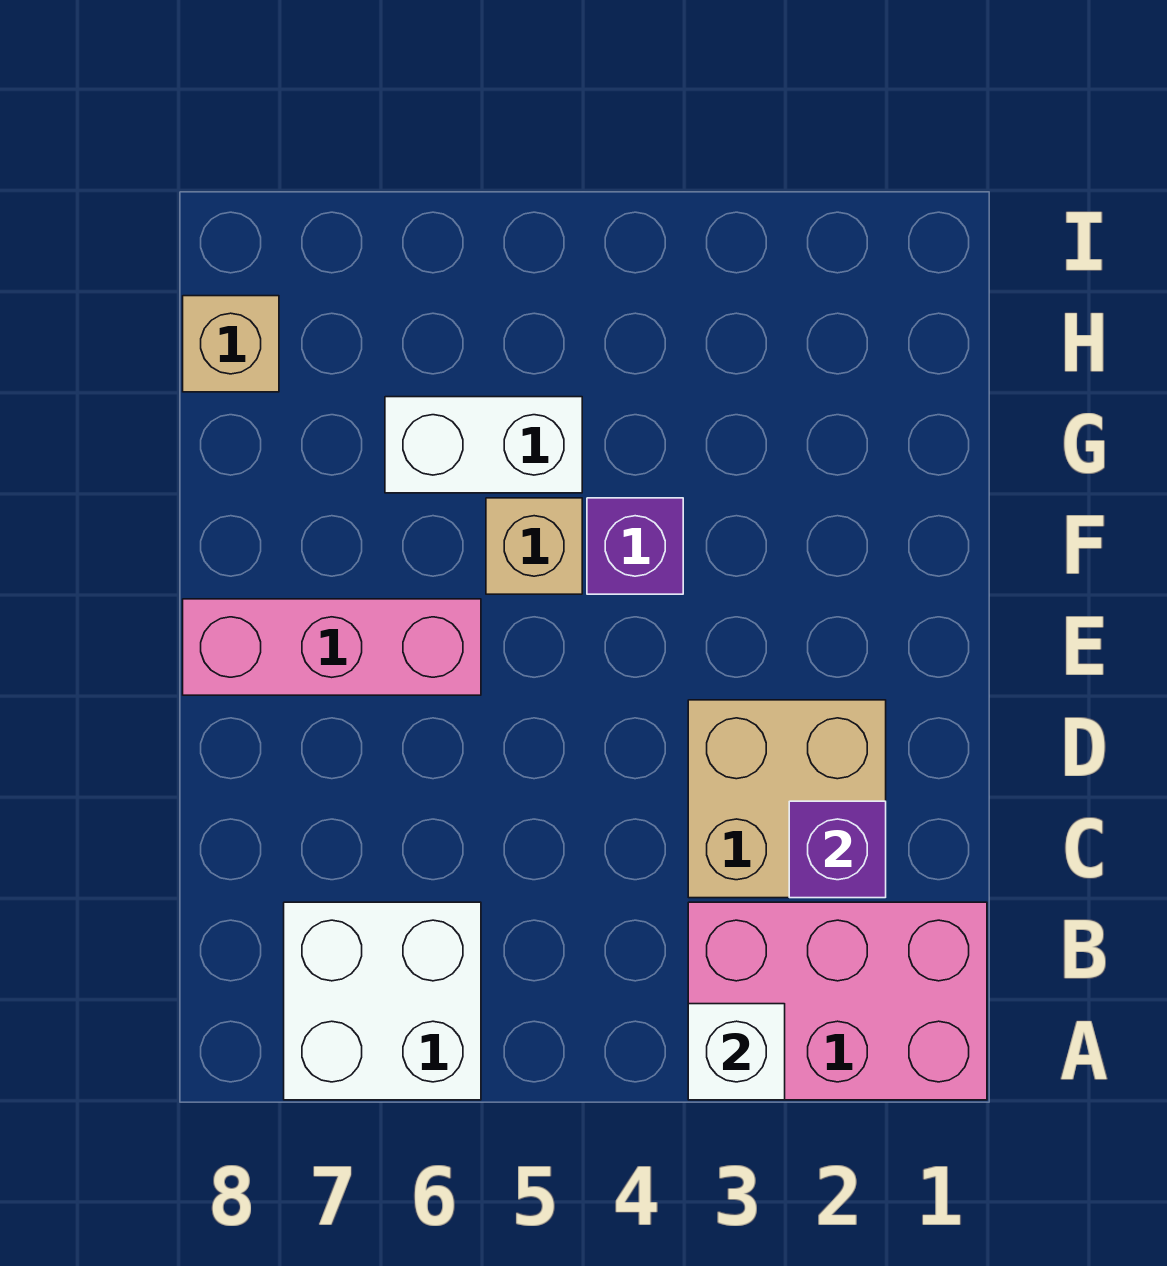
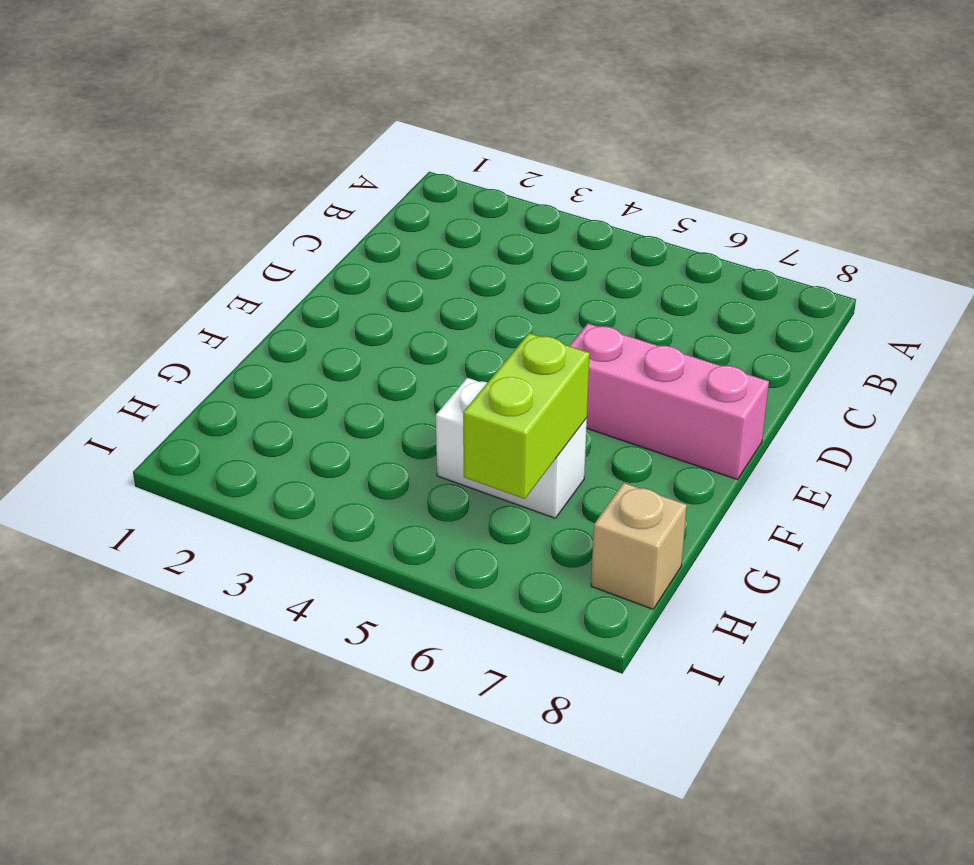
lime brick G6:H6 level 2 -> none
none -> pink brick A1:B3 level 1
none -> white brick A6:B7 level 1

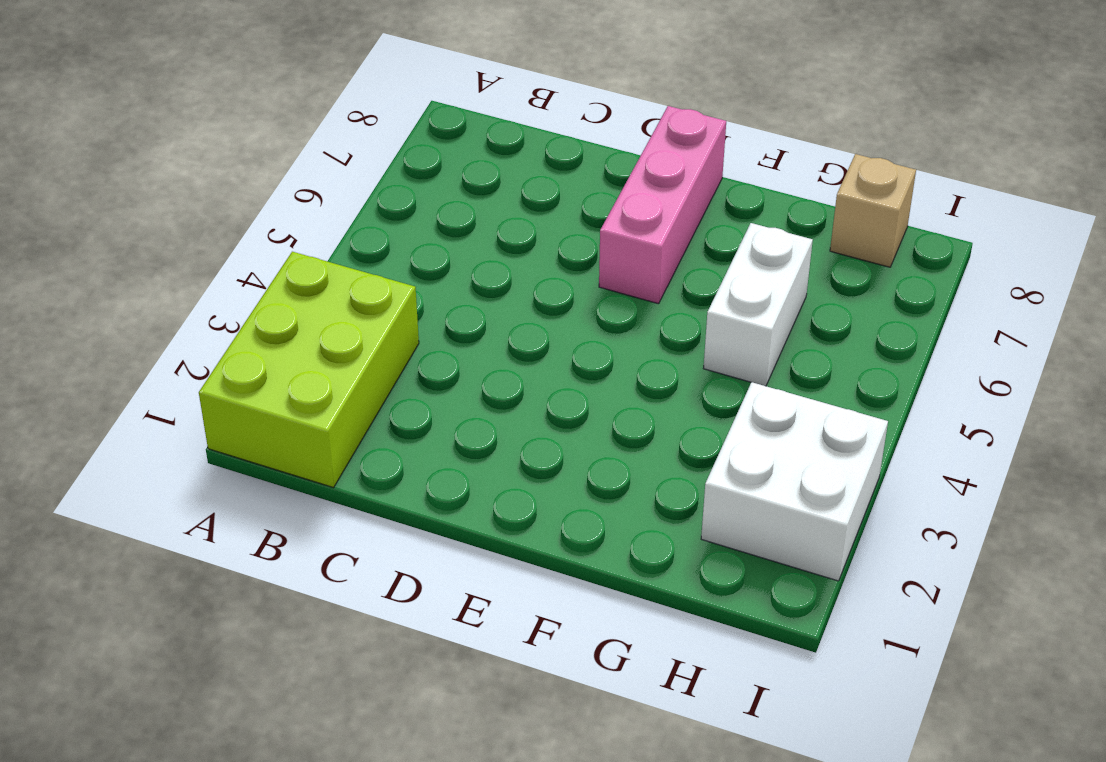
lime brick A1:B3 level 1 -> pink brick A1:B3 level 1
white brick H2:I3 level 1 -> white brick A6:B7 level 1
none -> tan brick C2:D3 level 1
none -> purple brick F4 level 1

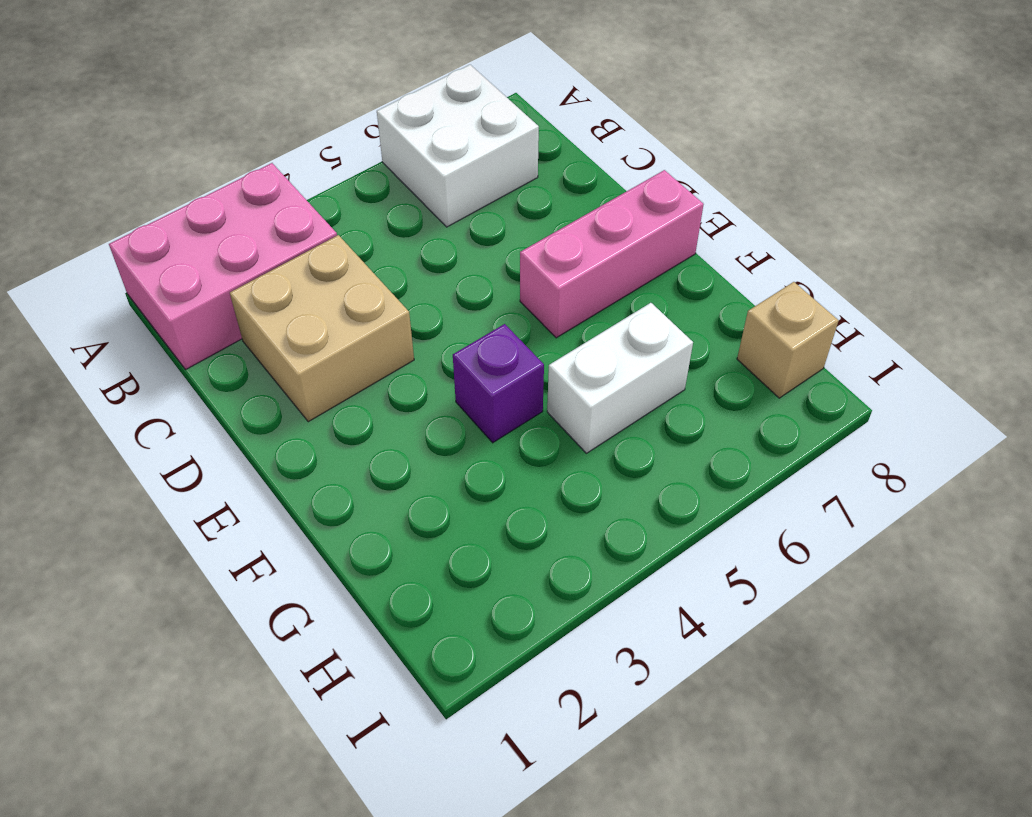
none -> tan brick F5 level 1
none -> white brick A3 level 2

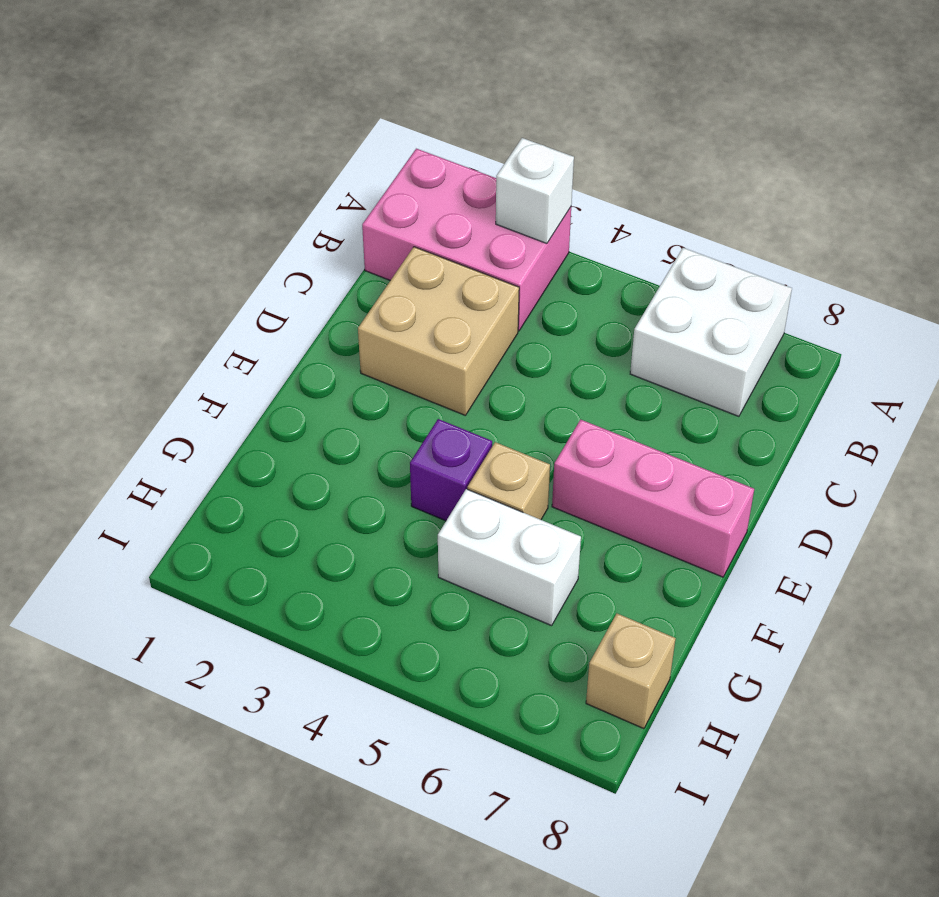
none -> purple brick C2 level 2

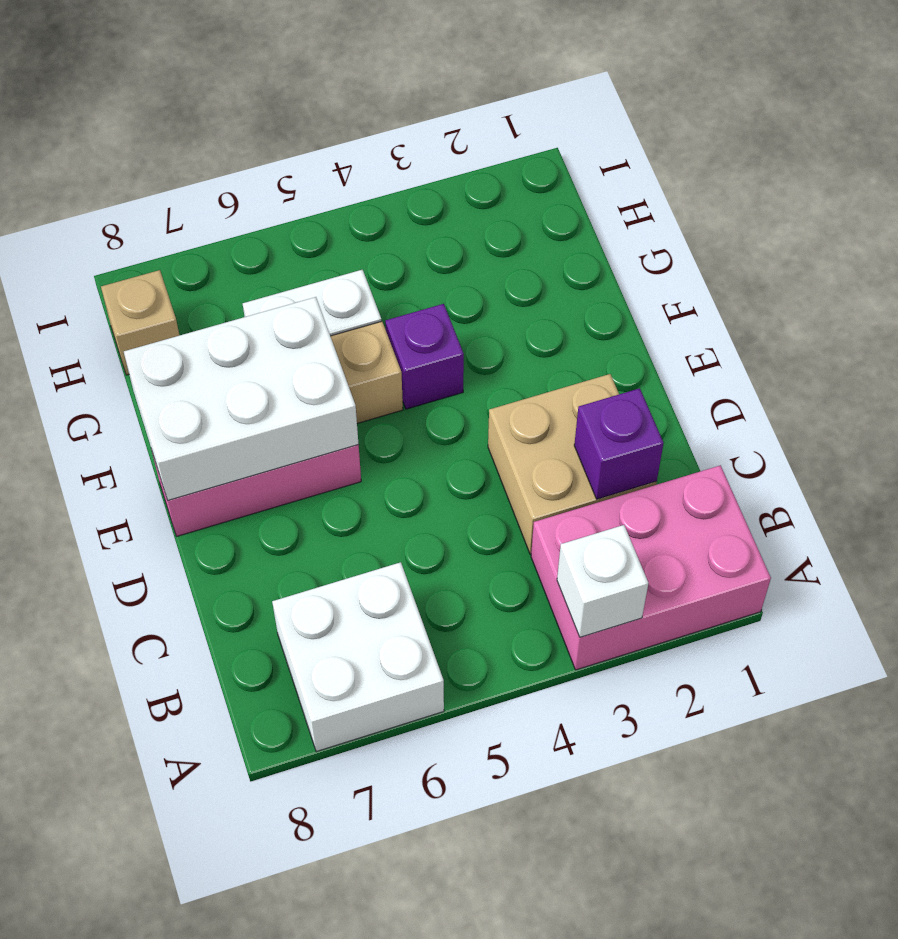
white brick E6:F8 level 2 -> none

